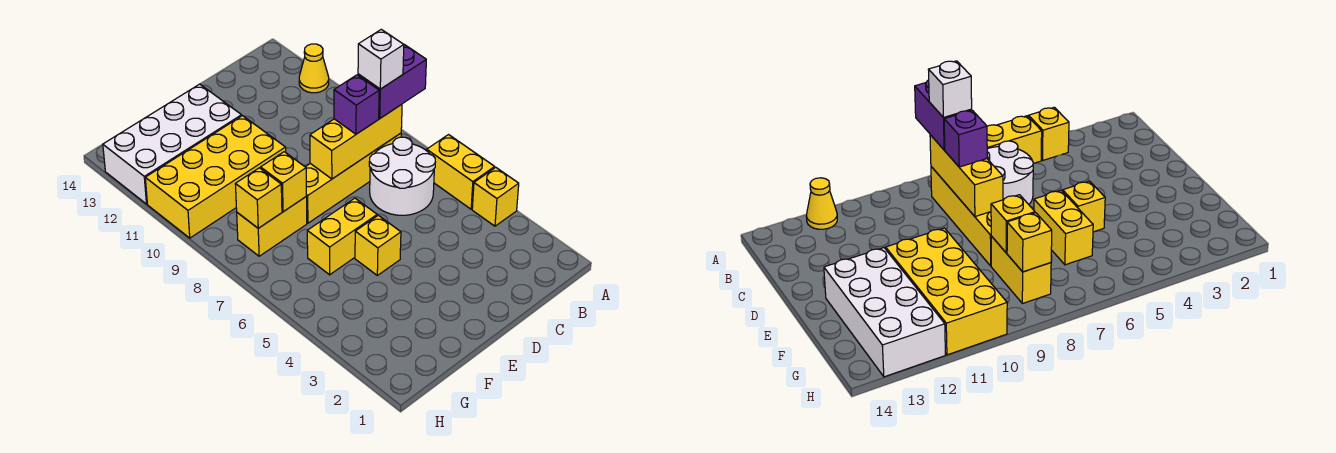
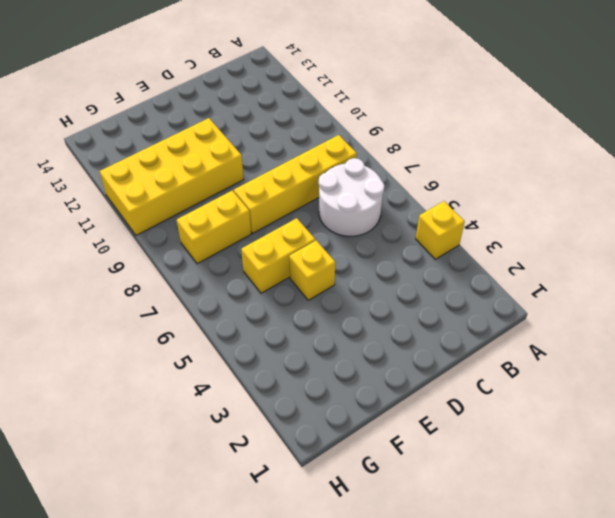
none -> yellow brick A5:A6 level 1
none -> yellow cone A12 level 1
none -> white brick E12:H13 level 1

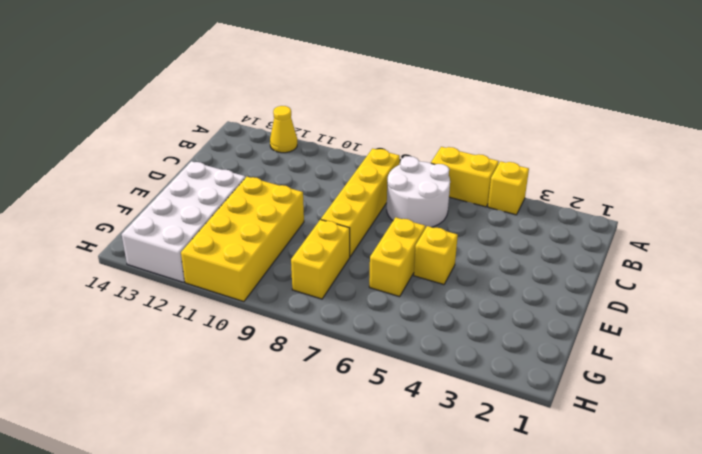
none -> yellow brick B8:D8 level 2
none -> yellow brick F8 level 2
none -> yellow brick G8 level 2

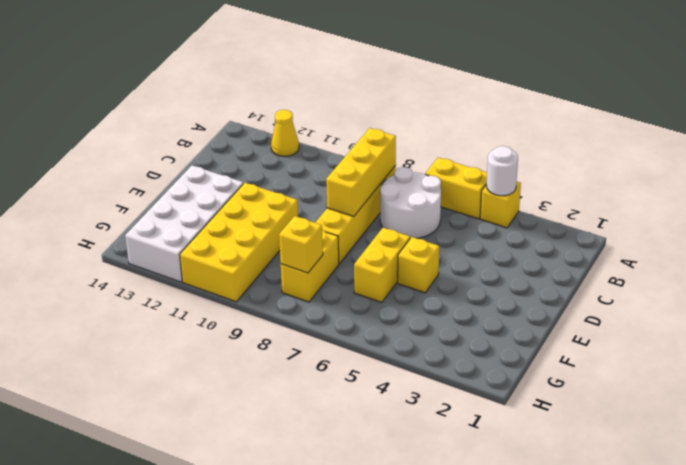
white round brick A4 level 2 -> none
none -> yellow brick F8 level 2
none -> purple brick A8:B8 level 3
none -> purple brick C8 level 3

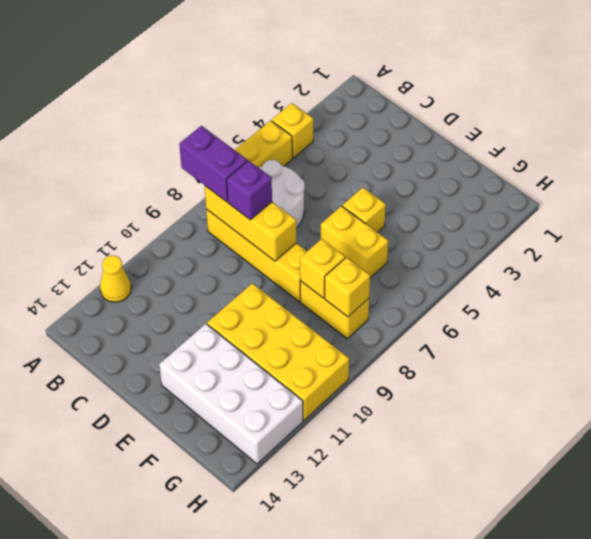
none -> white brick B8 level 4

